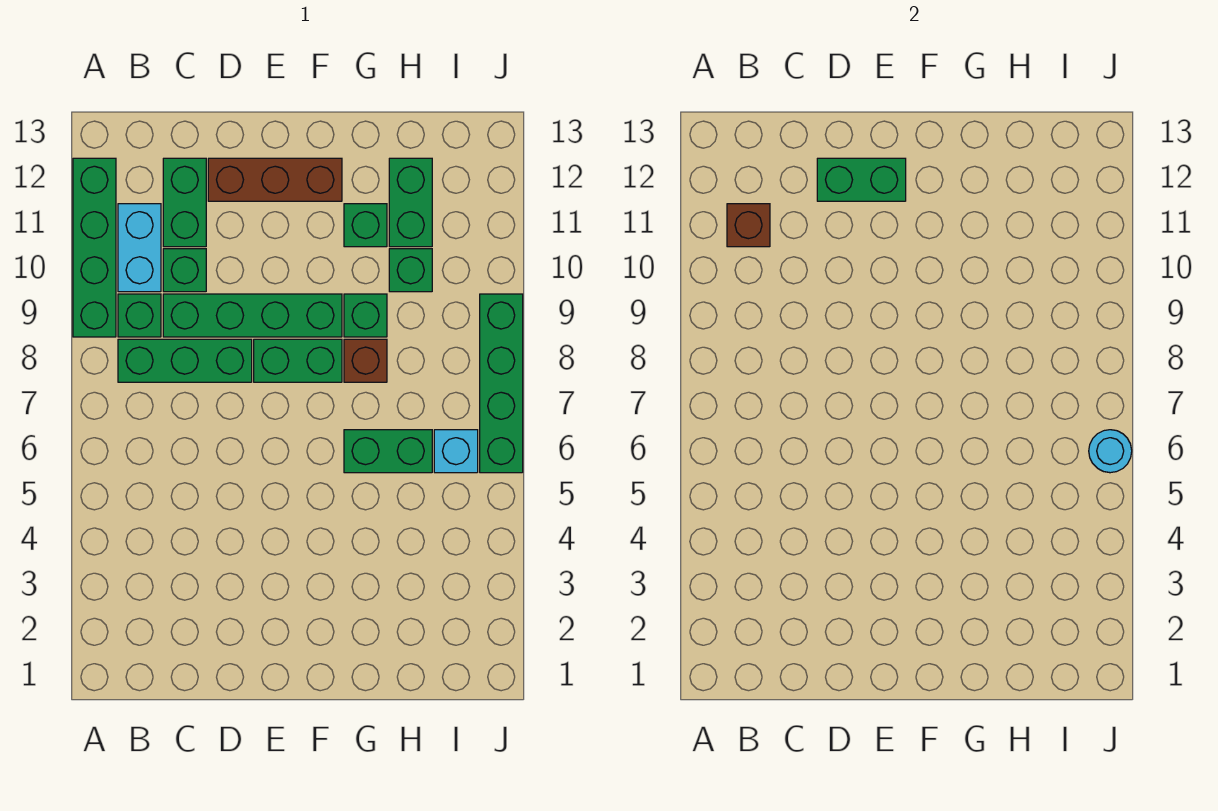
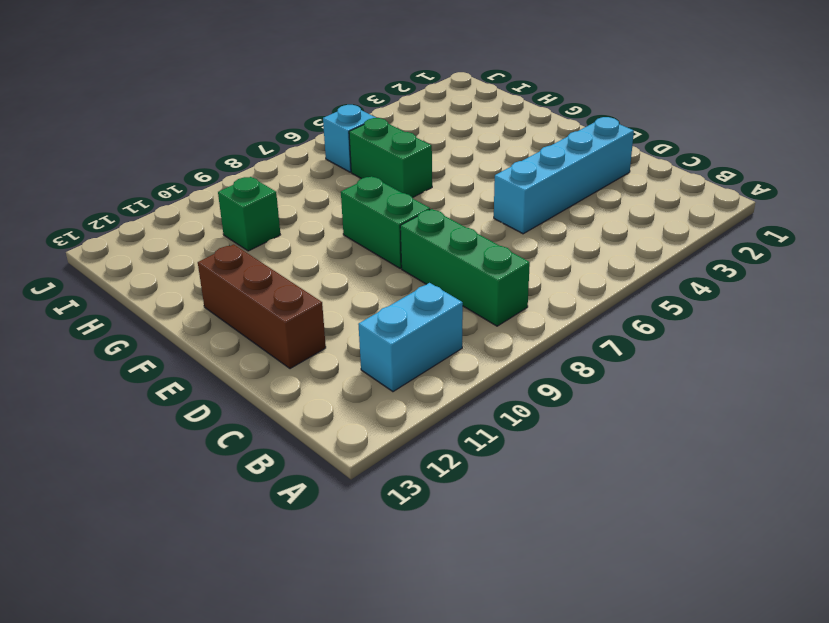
cyan brick D2:D5 level 1 -> none
none -> green brick A9:A12 level 1
none -> green brick B9 level 1
none -> green brick C9:F9 level 1

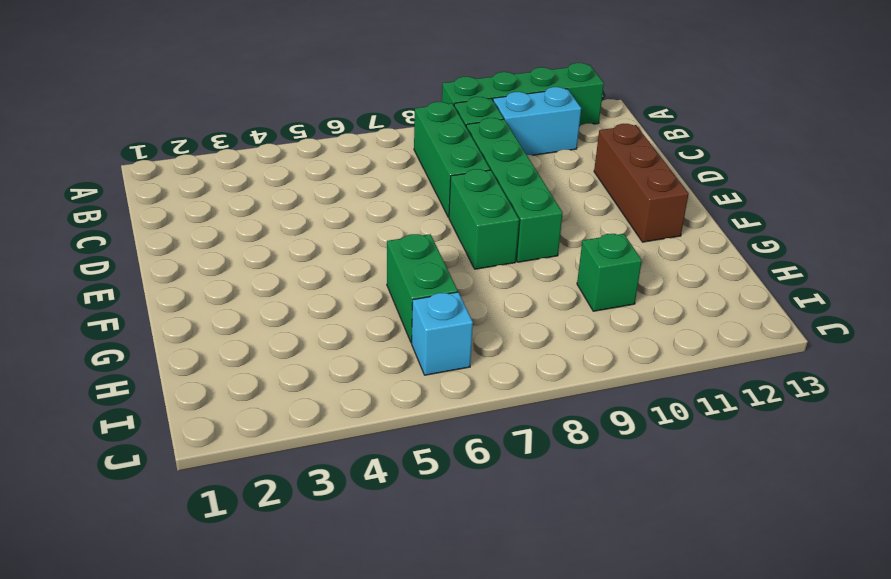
none -> green brick C10 level 1
none -> green brick C11:C12 level 1
none -> brown brick G8 level 1

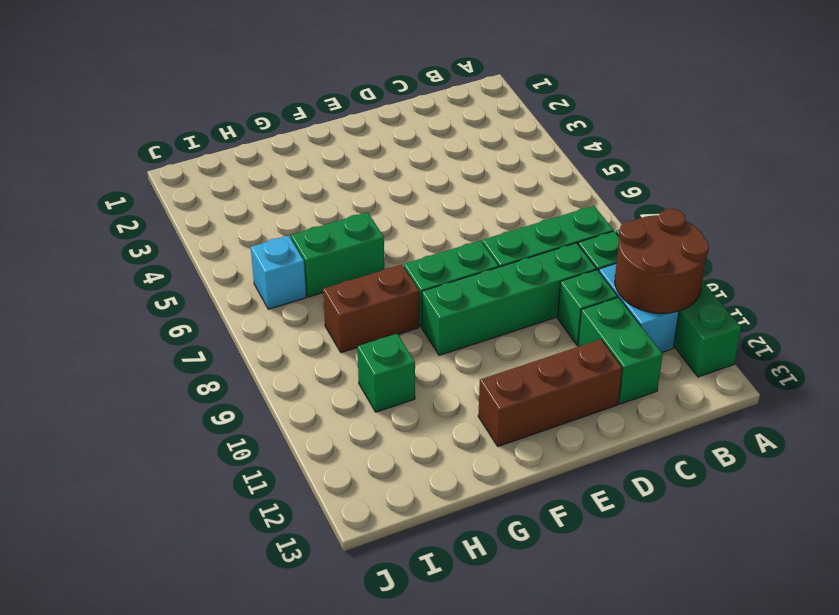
brown round brick A10:B11 level 2 -> brown brick B11 level 2
brown brick G8:H8 level 1 -> brown brick G8 level 1
none -> green brick G9 level 1
none -> green brick G11 level 1
none -> green brick H11:H12 level 1

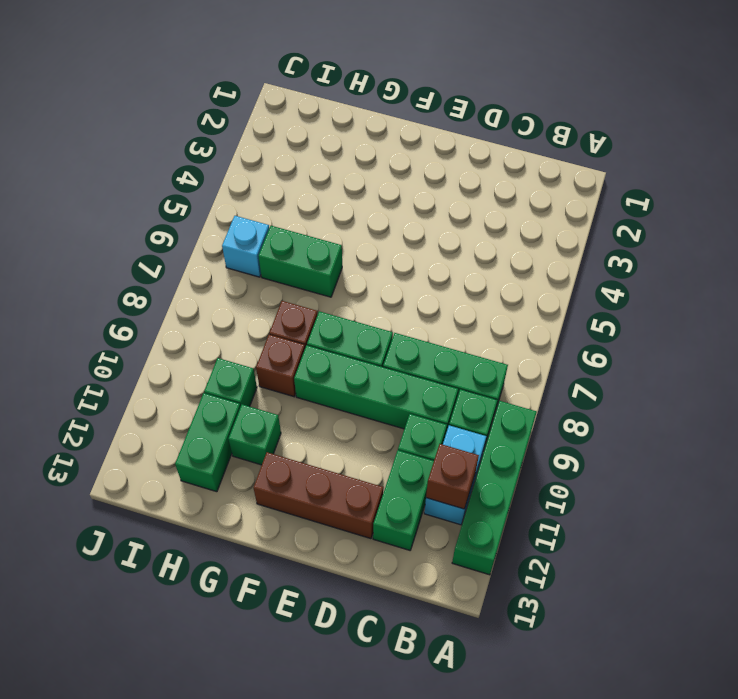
brown brick G9 level 1 -> green brick G9 level 1
none -> green brick J6:J9 level 1
none -> green brick D12:E12 level 2
none -> cyan round brick J6 level 2

